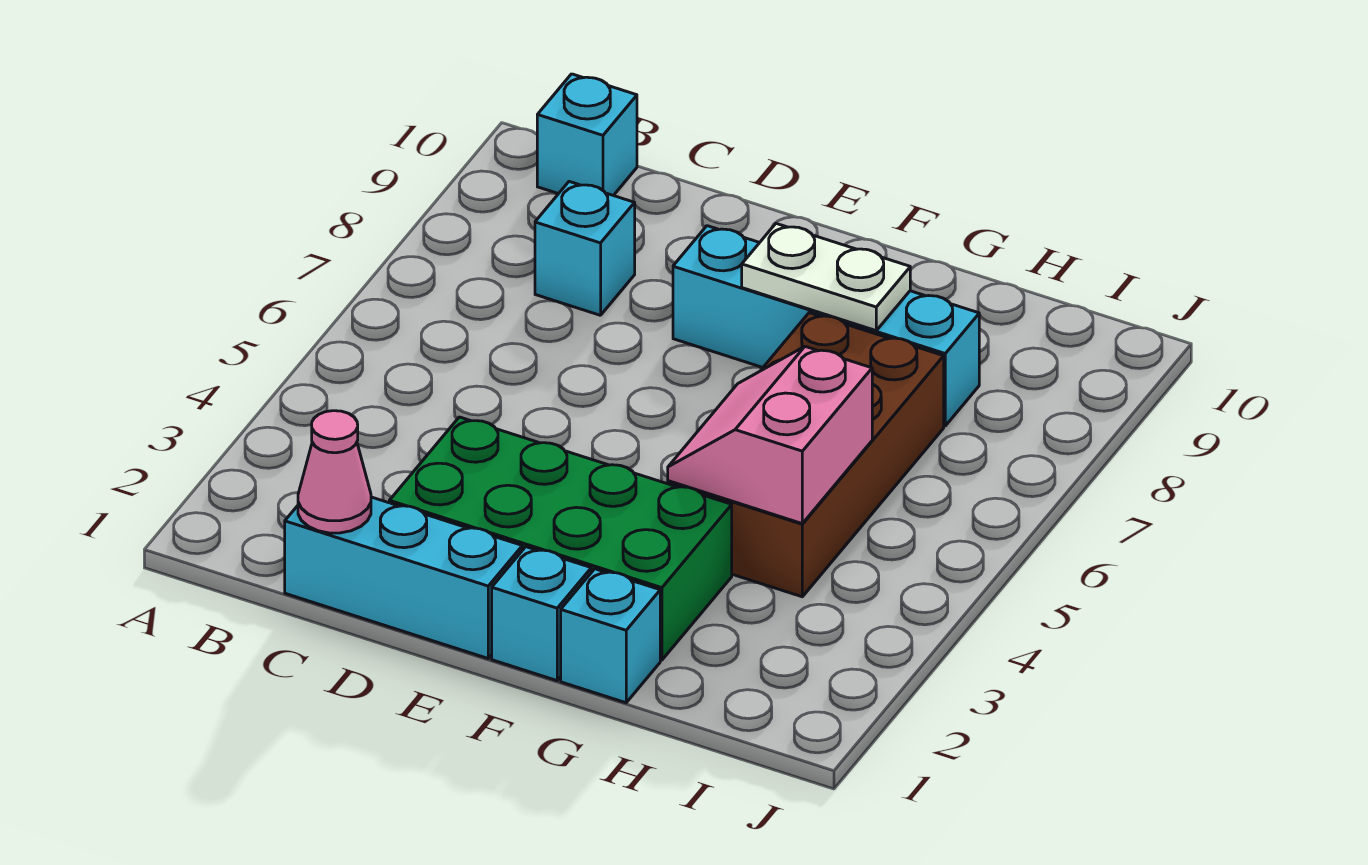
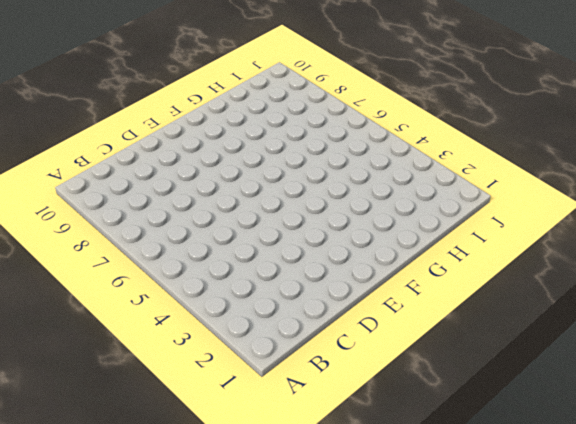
none -> cyan brick B10 level 1
none -> cyan brick C1:E1 level 1

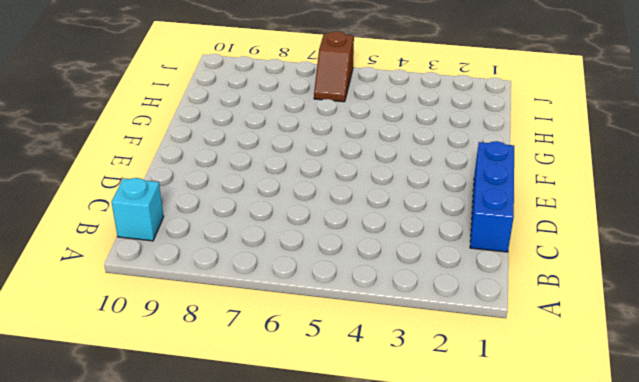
blue brick C1:E1 level 1 -> cyan brick C1:E1 level 1
brown slope I6:J6 level 1 top J -> none
none -> cyan brick C8 level 1
none -> green brick D2:G3 level 1

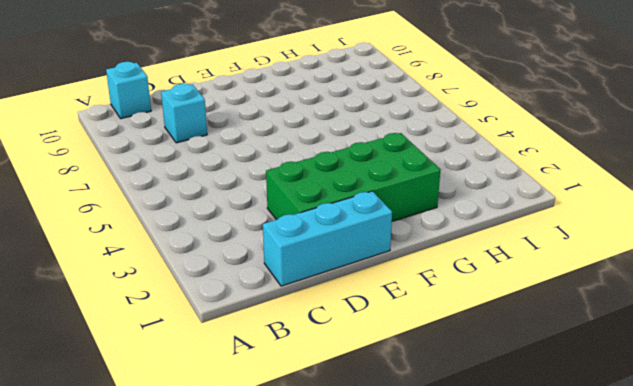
none -> cyan brick E8:H8 level 1
none -> cyan brick F1 level 1

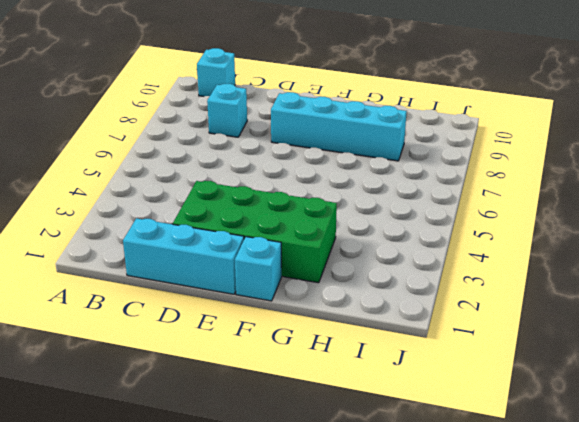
none -> cyan brick G1 level 1
none -> brown brick G4:H7 level 1

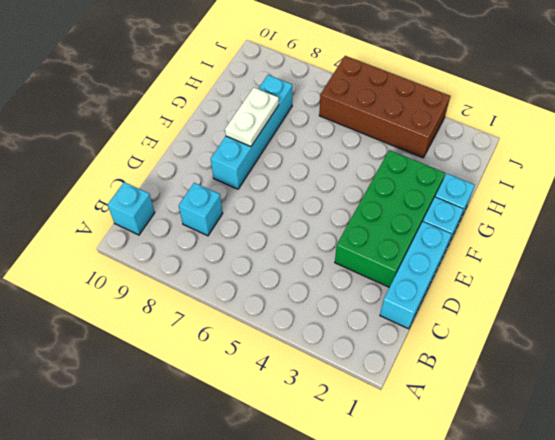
brown brick I3:J6 level 1 -> brown brick G4:H7 level 1
none -> pink cone C1 level 2
none -> pink slope G4:H5 level 2 top H

